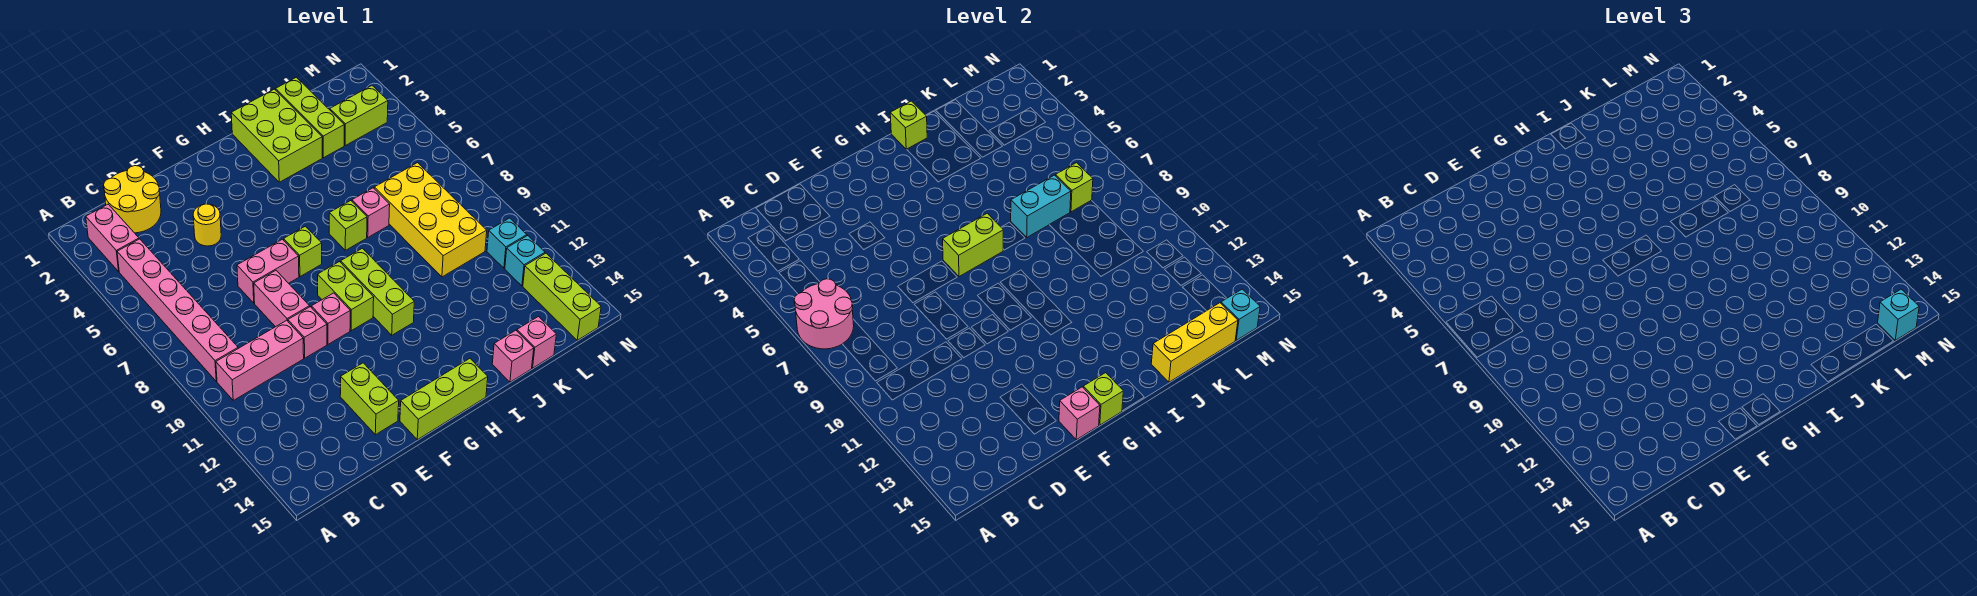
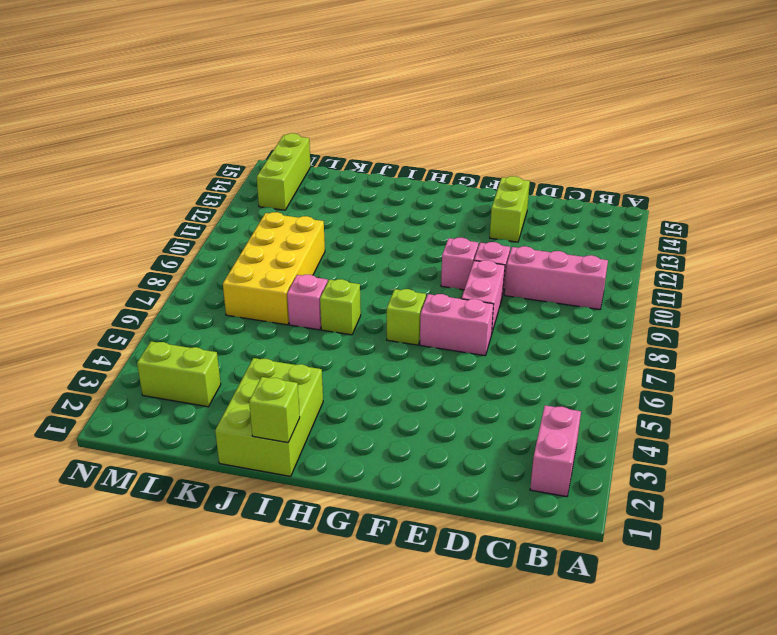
none -> pink brick B4:B9 level 1
none -> yellow round brick C1:D2 level 1
none -> yellow round brick E4 level 1
none -> lime brick F15:H15 level 1

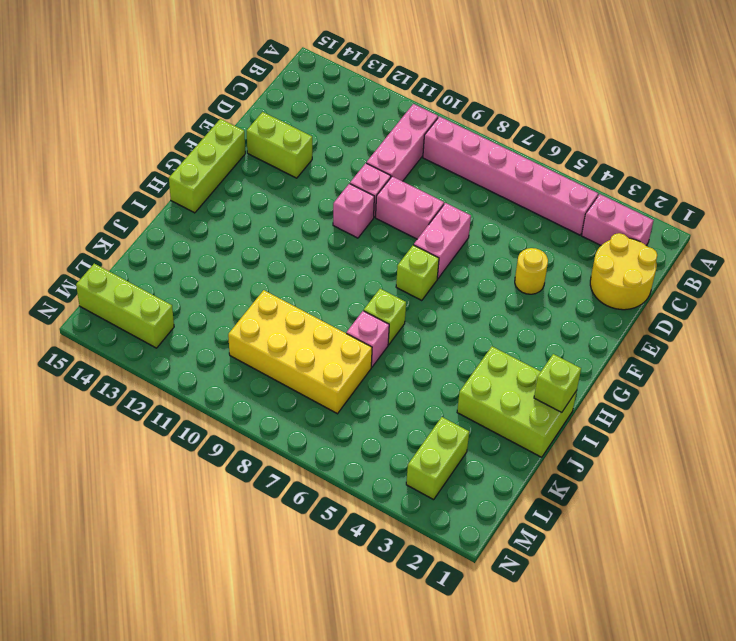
none -> lime brick G9:G10 level 1
none -> lime brick H9:H11 level 1
none -> pink brick J15 level 1
none -> lime brick K1:K3 level 1

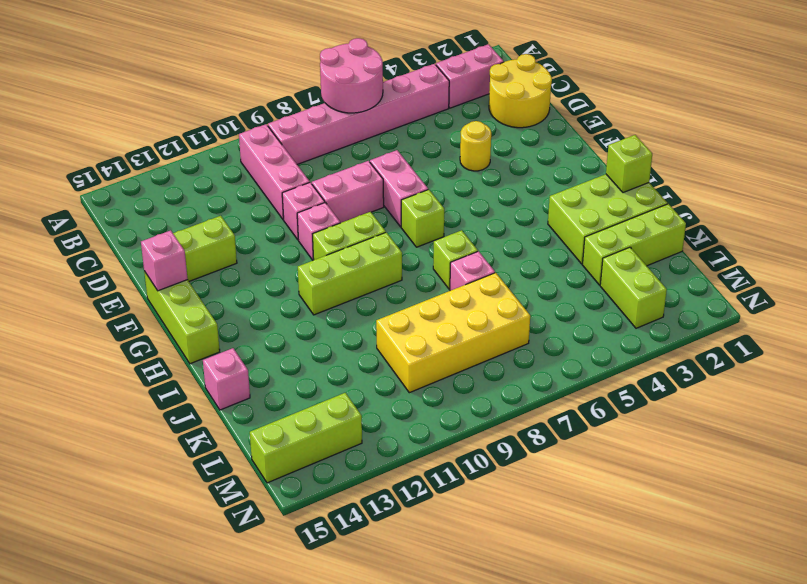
none -> pink brick K15 level 1
none -> cyan brick M11 level 1
none -> cyan brick M12 level 1
none -> lime brick G7:H7 level 2

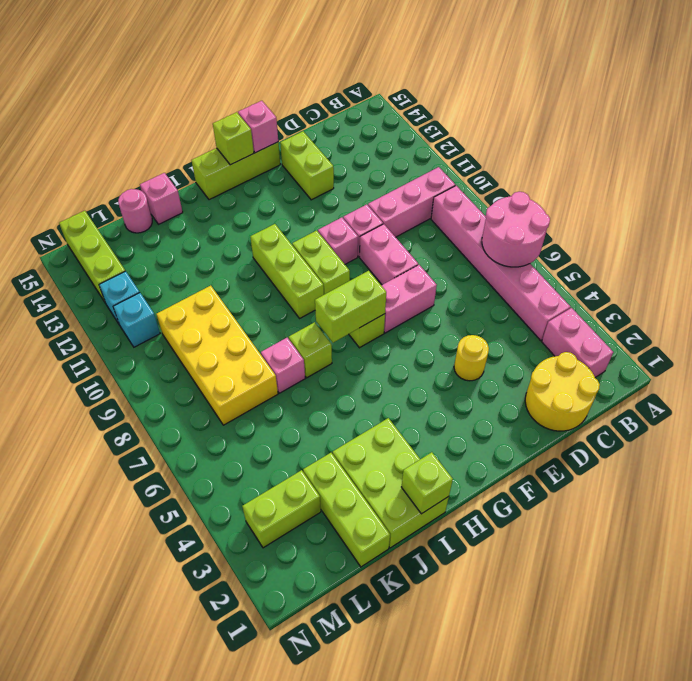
pink round brick K15 level 1 -> pink brick K15 level 1
none -> cyan brick J7:K7 level 2
none -> yellow brick J15:L15 level 2
none -> lime brick L7 level 2
none -> cyan brick M15 level 2

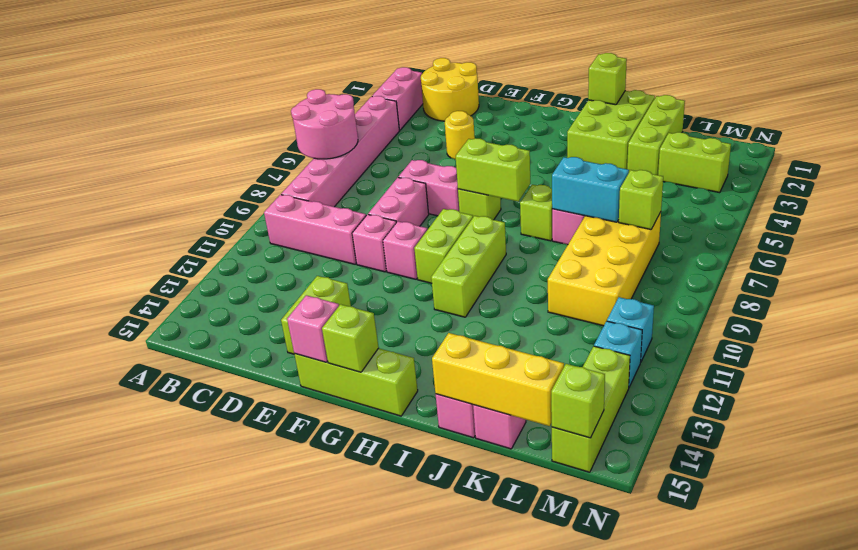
lime brick M15 level 2 -> cyan brick M15 level 2
none -> cyan brick M15 level 3

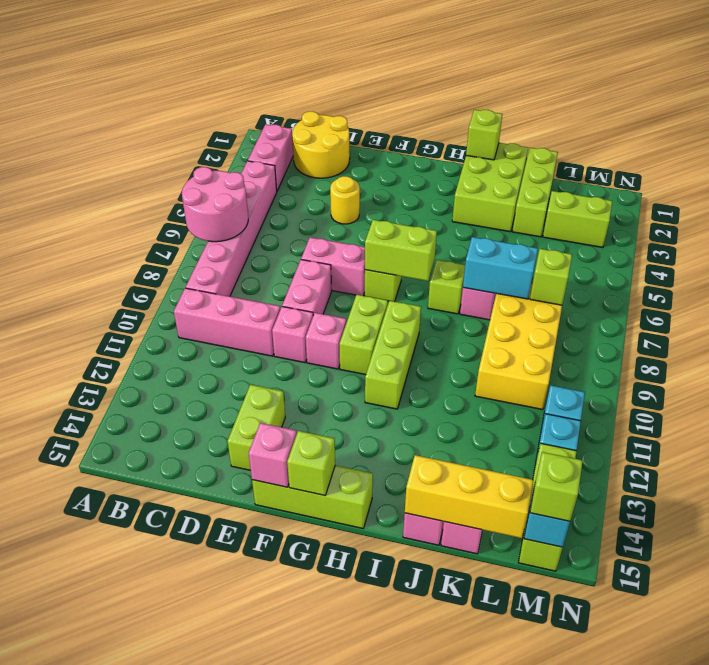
lime brick M15 level 3 -> cyan brick M15 level 3

